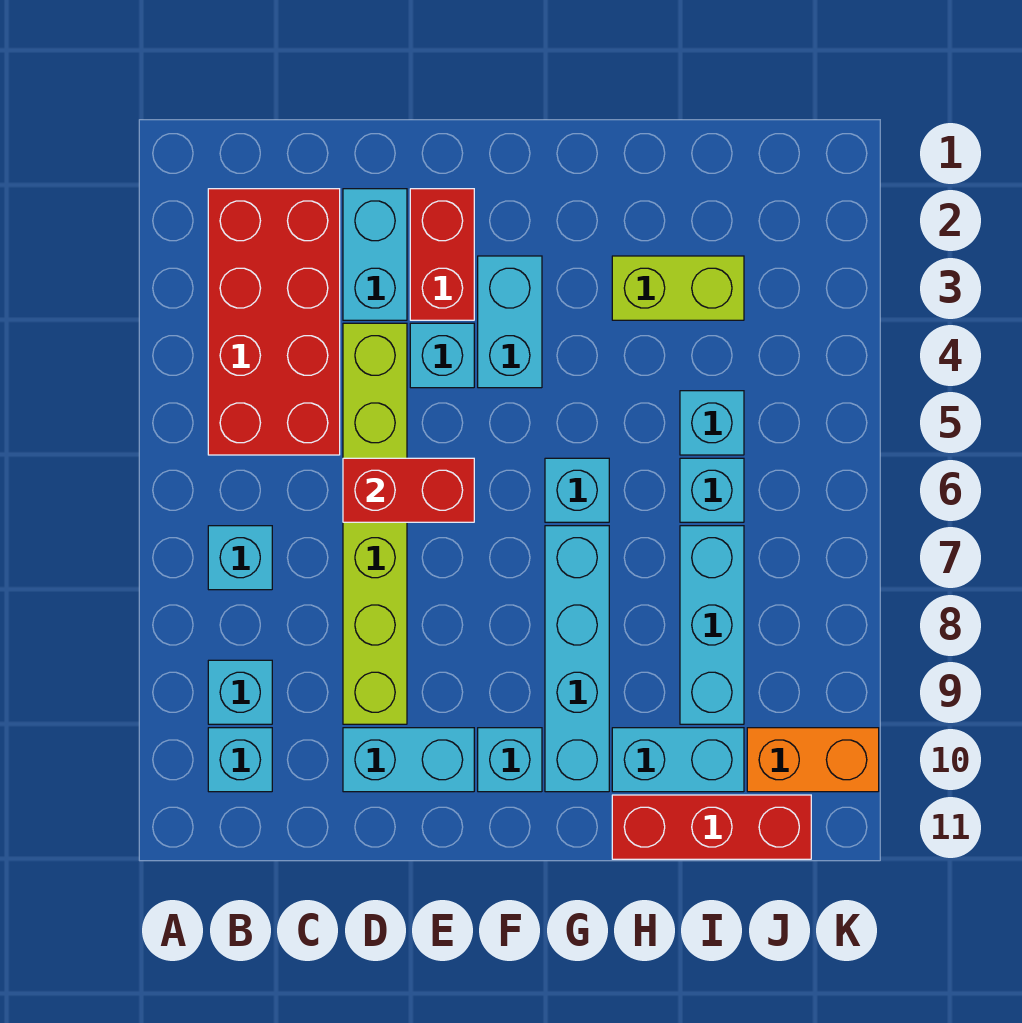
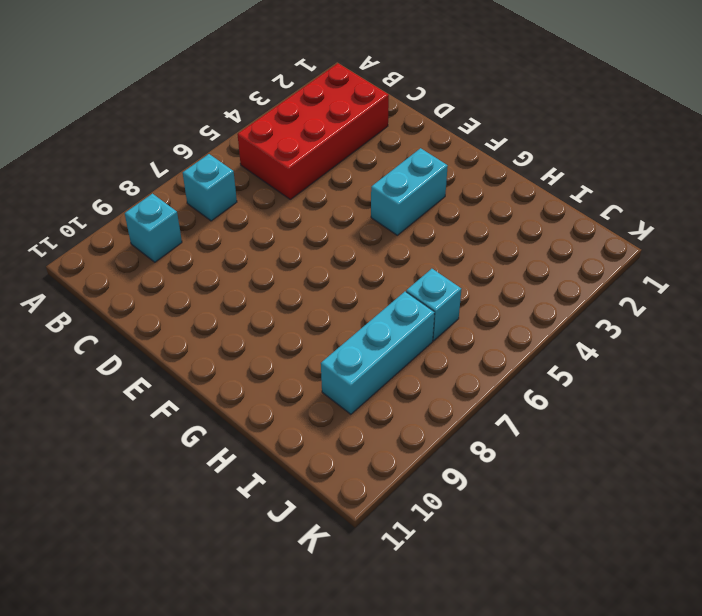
none -> cyan brick B10 level 1
none -> cyan brick D2:D3 level 1
none -> lime brick D4:D9 level 1

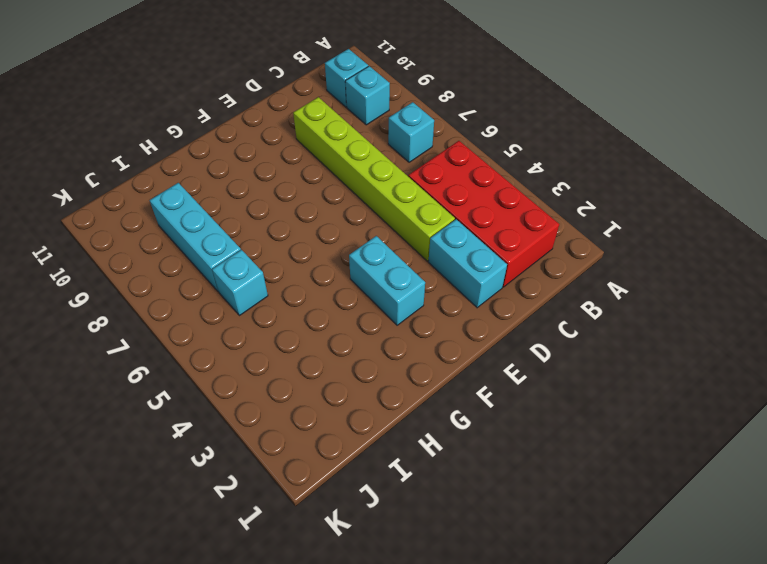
none -> cyan brick D10:E10 level 1
none -> red brick E2:E3 level 1
none -> cyan brick E4 level 1

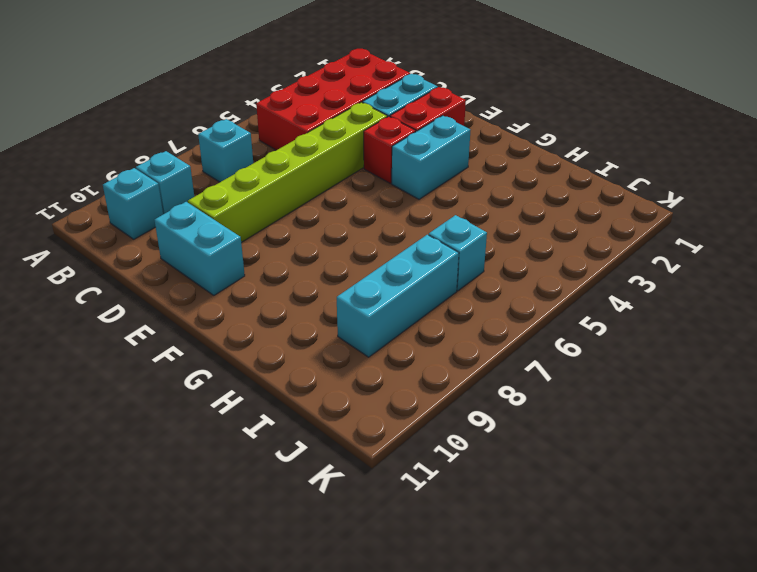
red brick E4 level 1 -> cyan brick E4 level 1
none -> cyan brick F10 level 1
none -> cyan brick G6 level 1
none -> cyan brick G7:G10 level 1

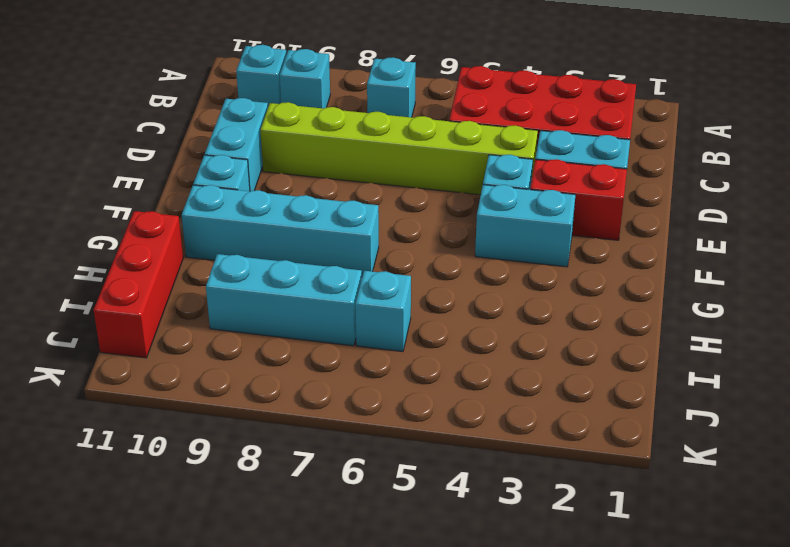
none -> cyan brick G6 level 1
none -> lime brick H3:I3 level 1
none -> cyan brick H10:I10 level 1

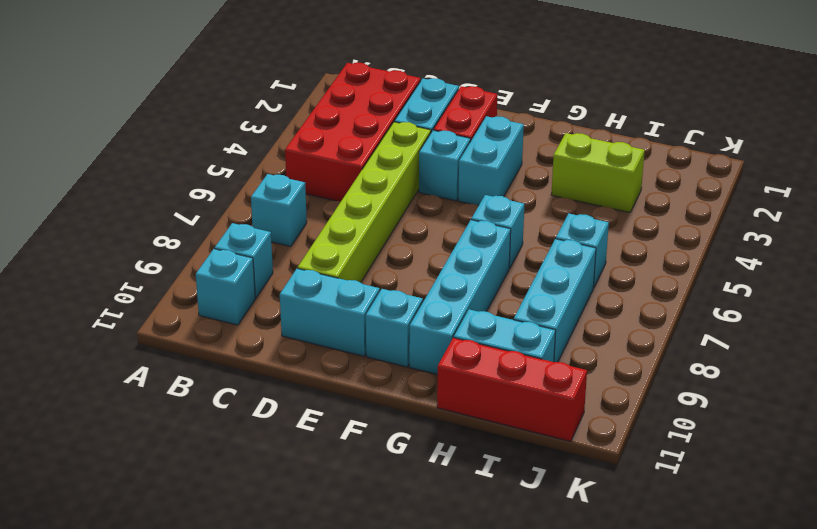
none -> cyan brick I5 level 1
none -> orange brick J10:K10 level 1
none -> red brick D6:E6 level 2

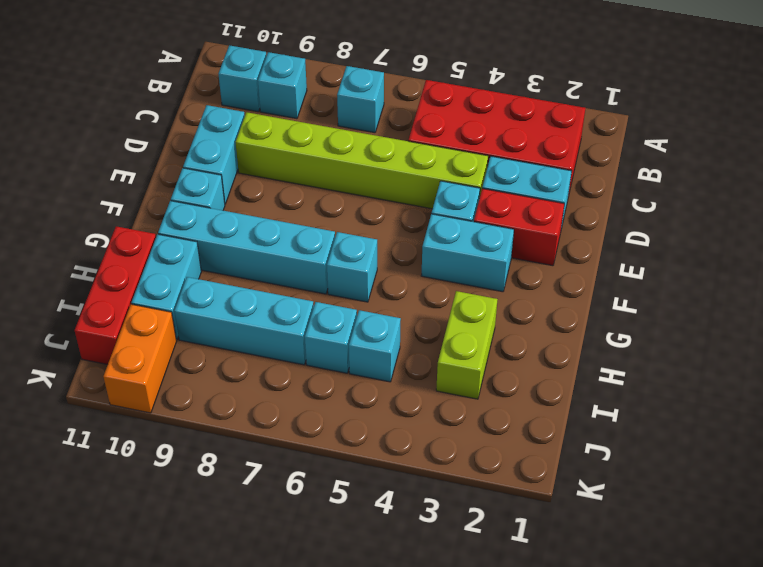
none -> red brick D6:E6 level 2

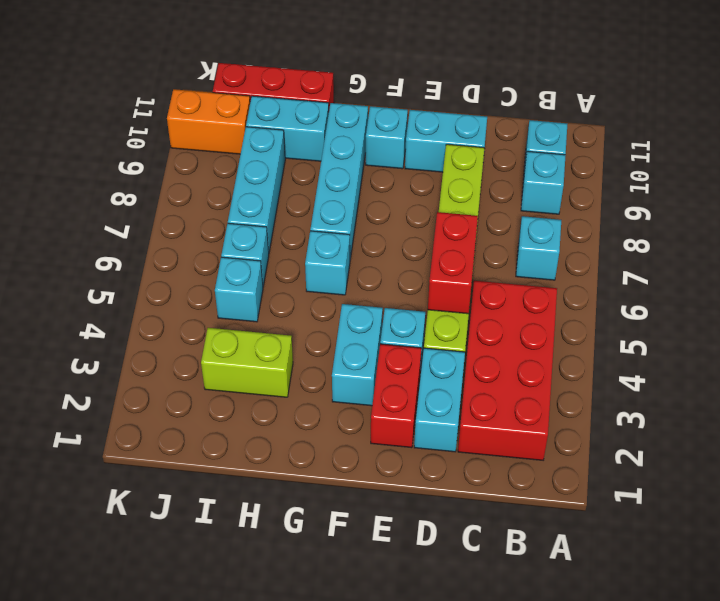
red brick D5:D6 level 2 -> red brick D6:E6 level 2

